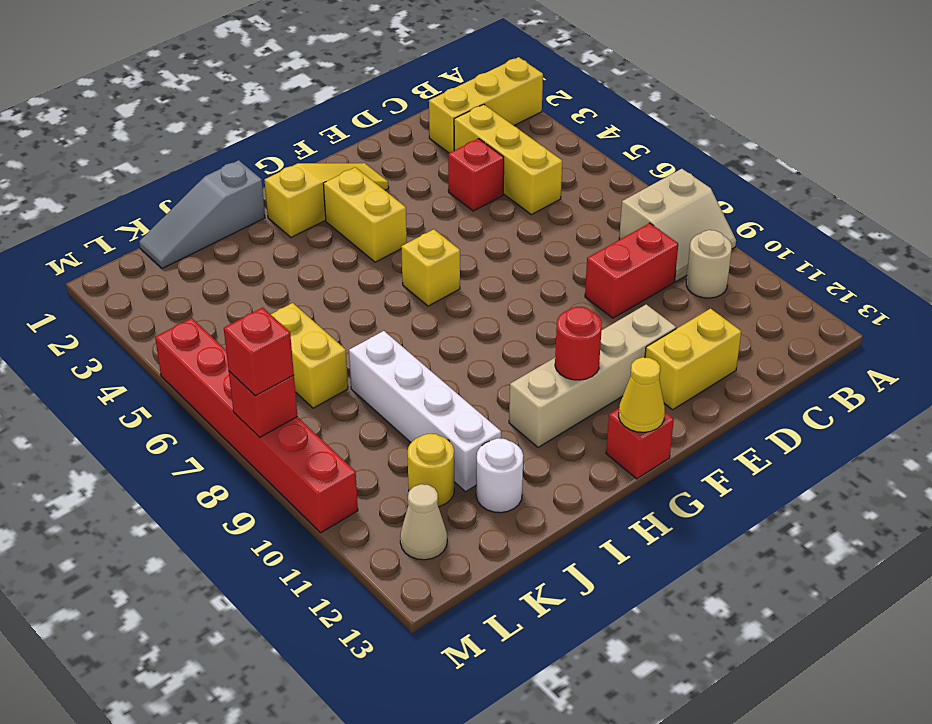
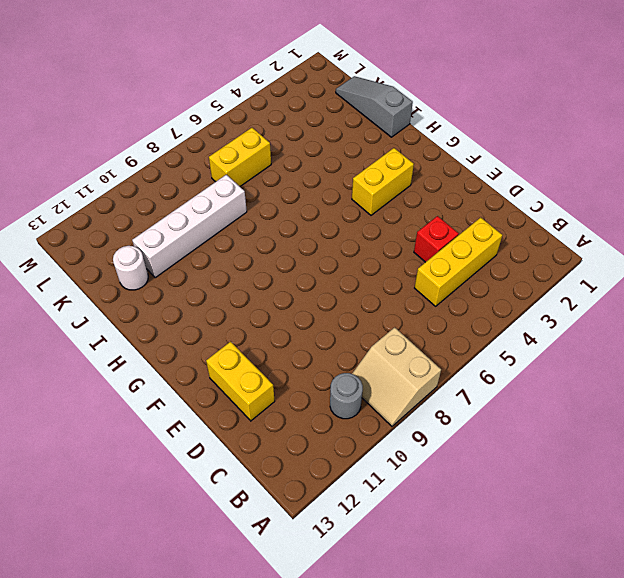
grey round brick B10 level 1 -> tan round brick B10 level 1
none -> yellow brick A2:C2 level 1
none -> red brick C9:D9 level 1
none -> tan brick E11:H11 level 1

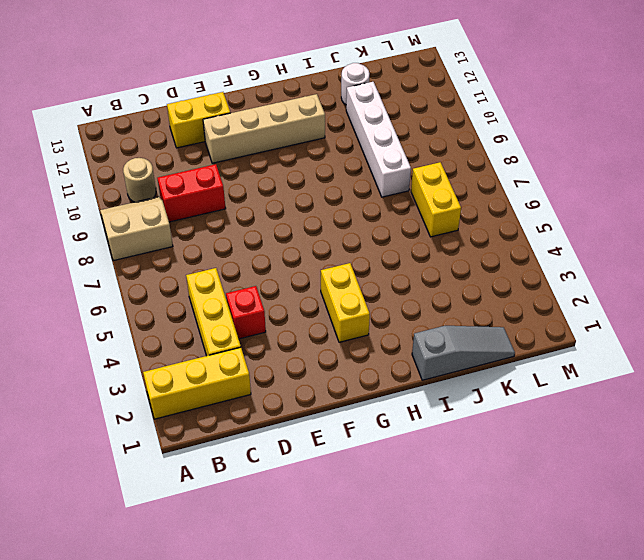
none -> yellow slope F2:H2 level 1 top H
none -> yellow brick G6 level 1
none -> red brick G13 level 1

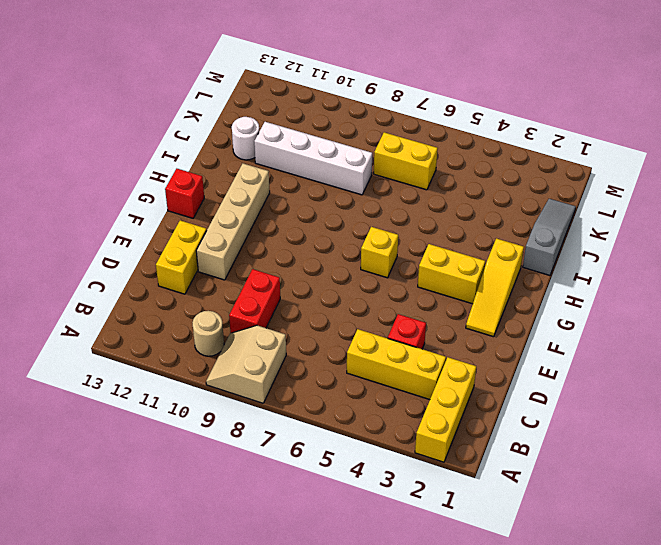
none -> yellow round brick K11 level 1
none -> tan cone L12 level 1
none -> red brick M5:M10 level 1

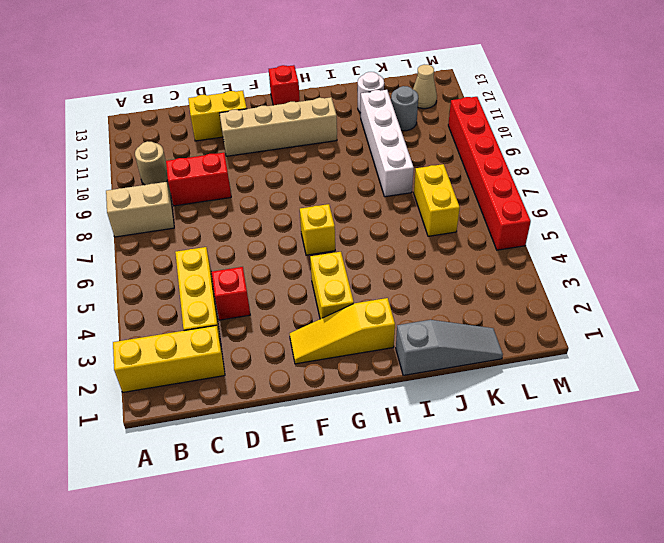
grey round brick K11 level 1 -> yellow round brick K11 level 1
none -> red round brick G11 level 2
none -> yellow cone G13 level 2
none -> red brick M8 level 2

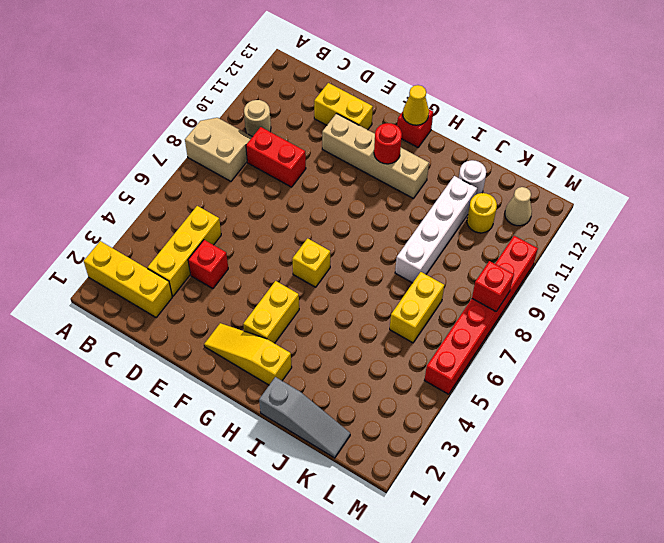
none -> red brick M8 level 3

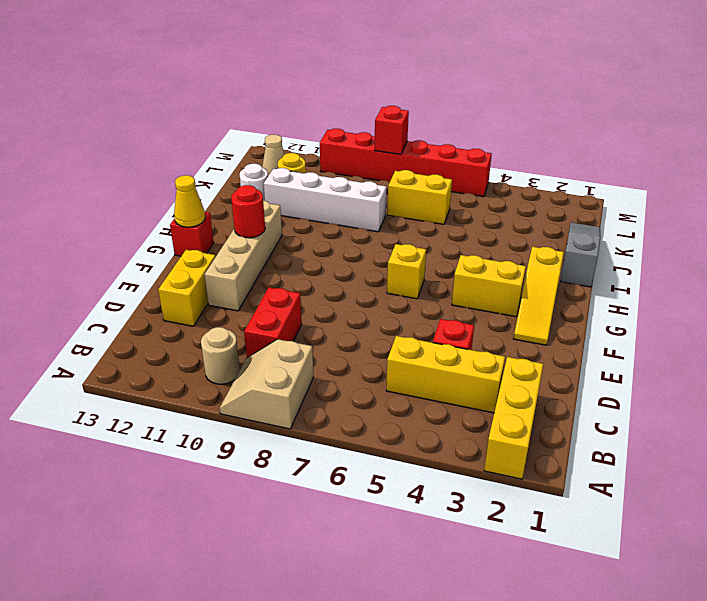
none -> red brick M8 level 3

